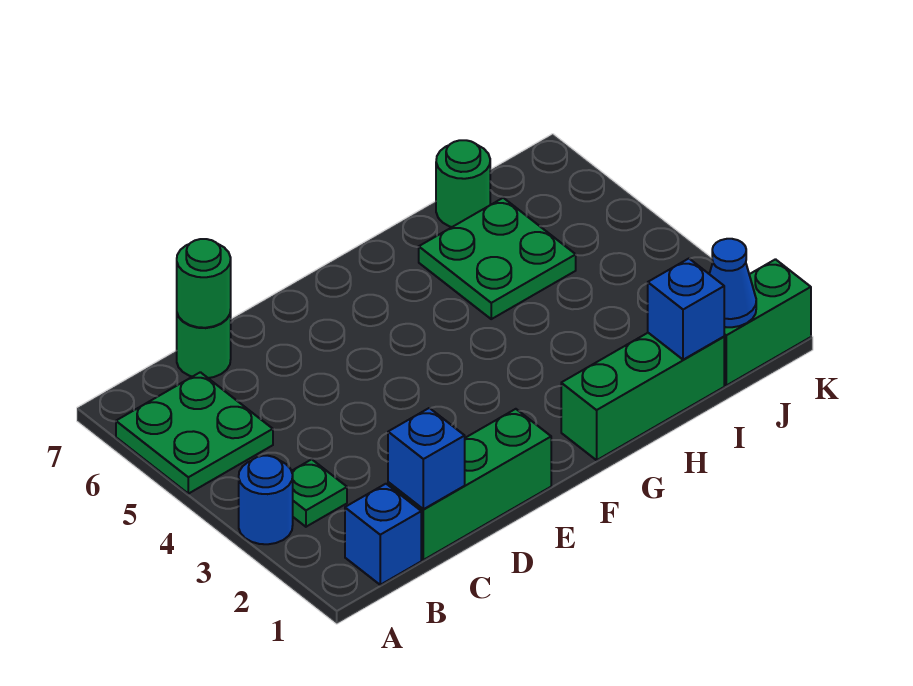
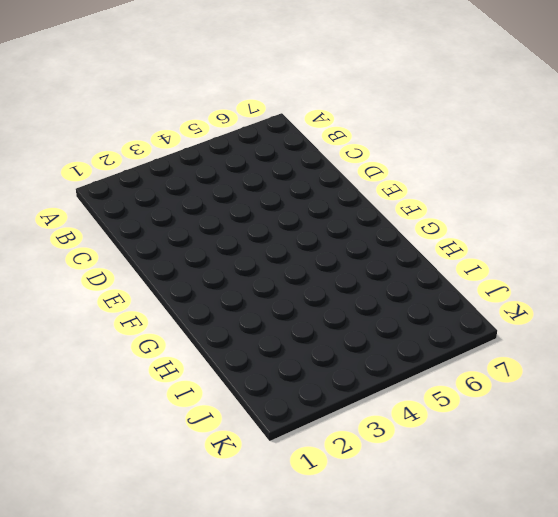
none -> blue round brick A3 level 1
none -> green plate A5:B6 level 1
none -> blue brick B1 level 1

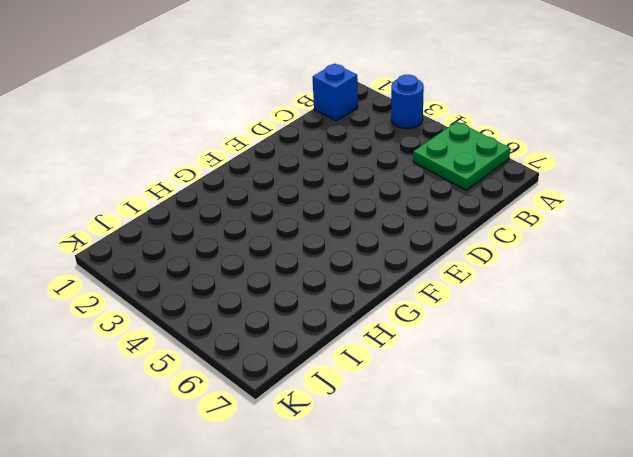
none -> green plate B3 level 1
none -> green brick C1:E1 level 1
none -> green round brick C7 level 1

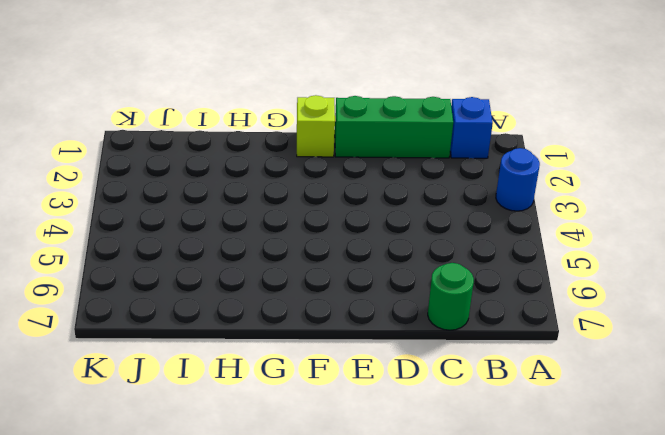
lime brick F1 level 1 -> none
none -> green plate A5:B6 level 1
none -> green plate B3 level 1
none -> green brick G1:I1 level 1

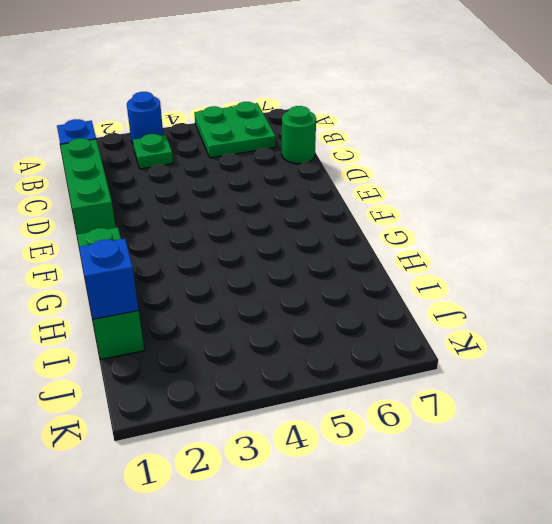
none -> green plate H5:I6 level 1
none -> green round brick I7 level 1
none -> green brick J1:K1 level 1

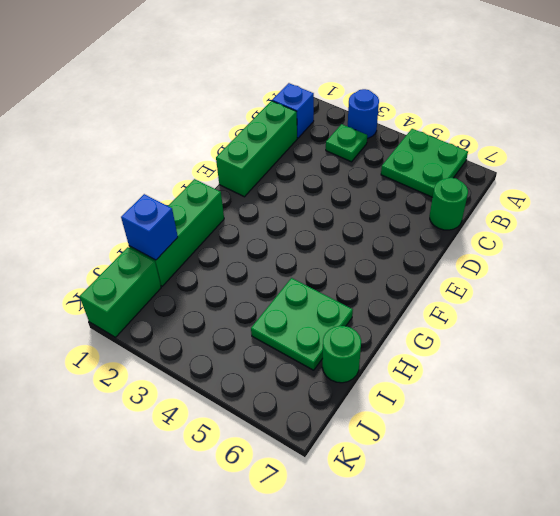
none -> blue brick C1 level 2
none -> green round brick C7 level 2
none -> blue cone J1 level 2

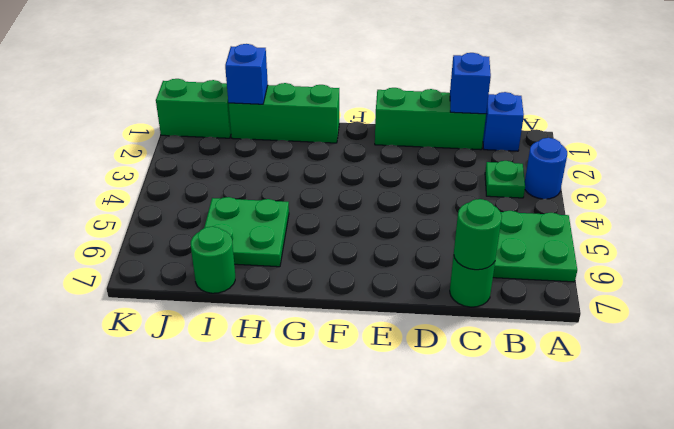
none -> blue cone J1 level 2

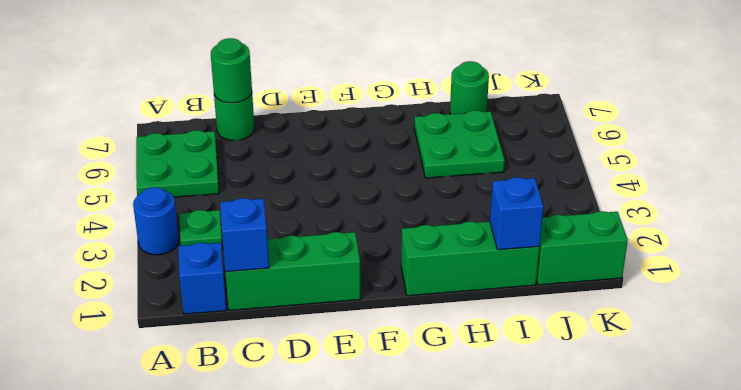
none -> blue cone J1 level 2

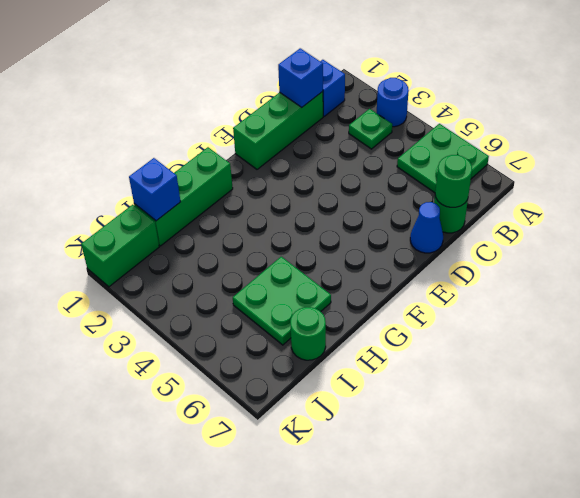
blue cone D7 level 1 -> blue cone J1 level 2

